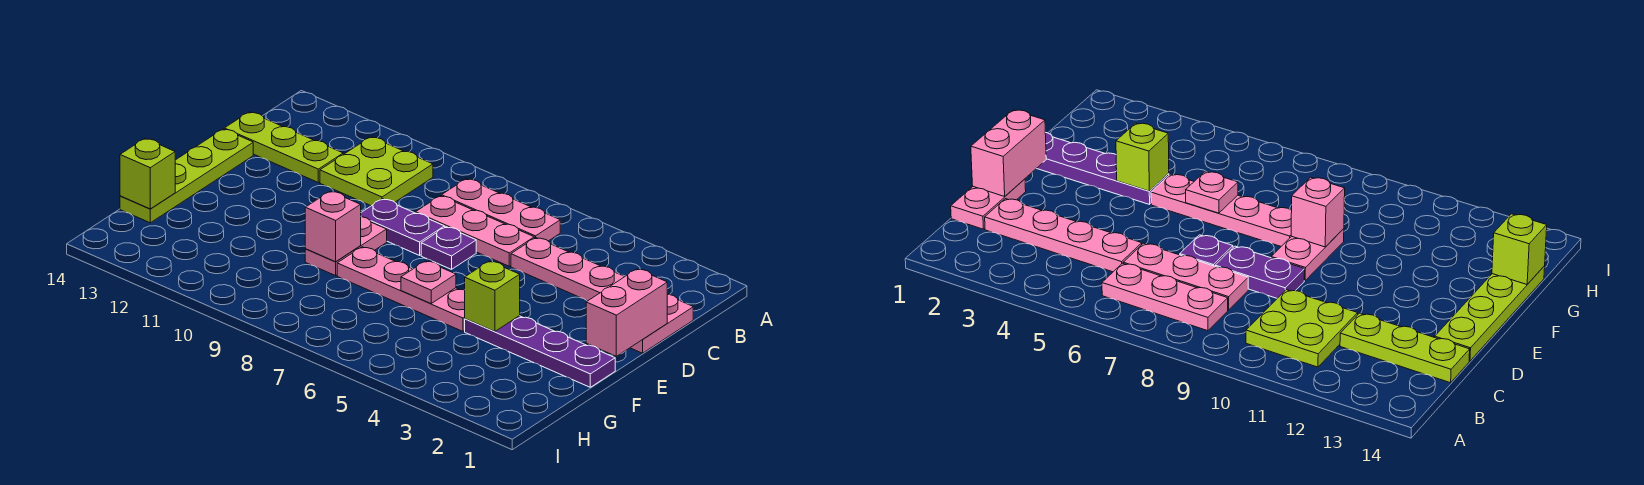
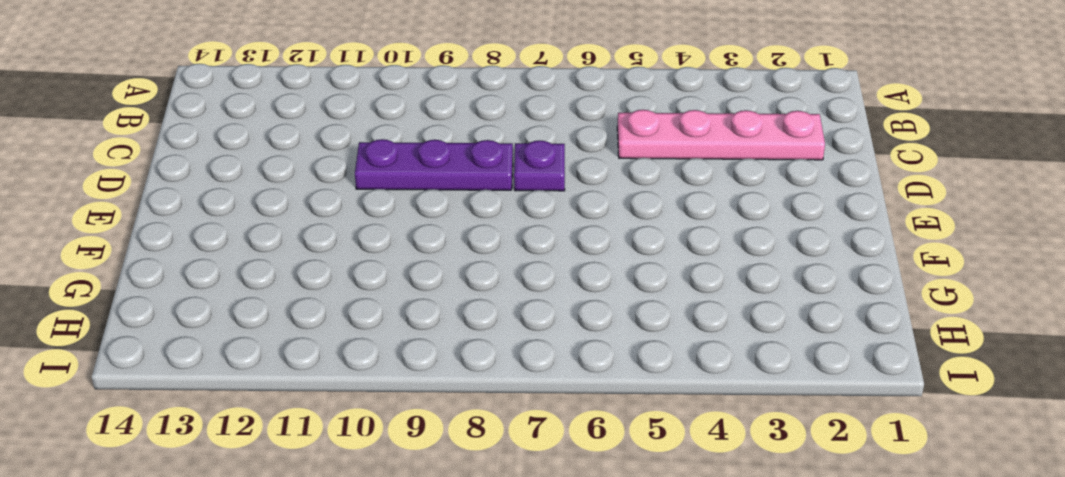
purple plate D8:D10 level 1 -> purple plate D8:D9 level 1
none -> pink plate B6:B8 level 1
none -> lime plate B10:C11 level 1
none -> pink plate C1:D1 level 1

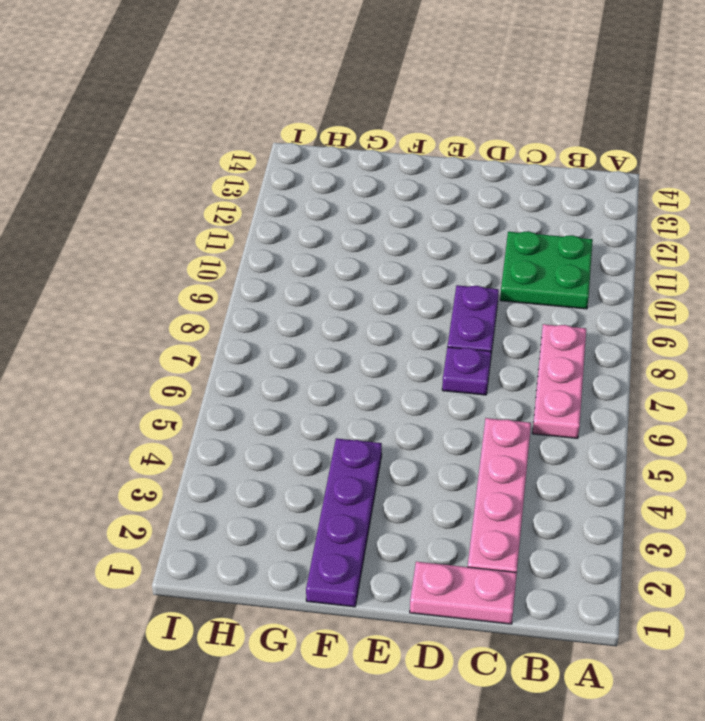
green plate B10:C11 level 1 -> lime plate B10:C11 level 1
none -> pink plate C6:C8 level 1
none -> lime plate C12:C14 level 1
none -> lime plate D14:G14 level 1

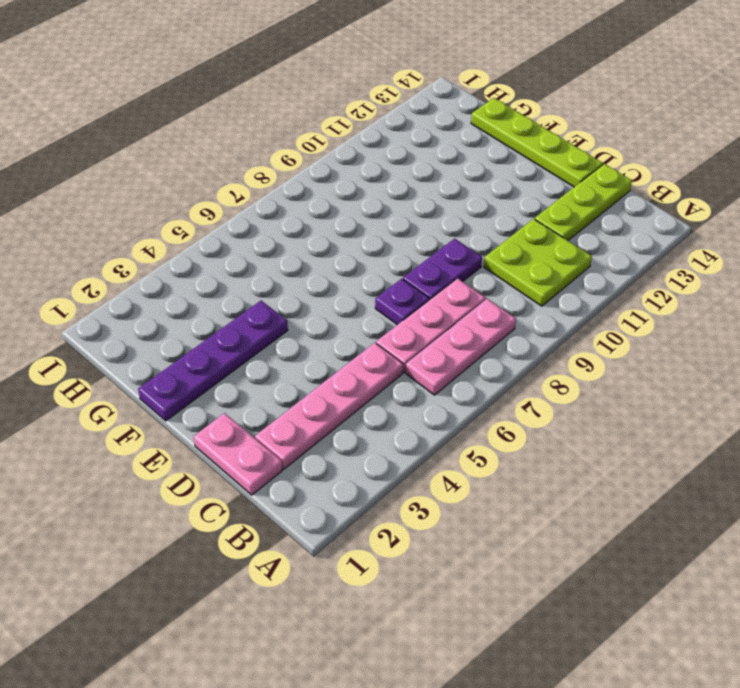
none -> pink plate E9:F9 level 1
none -> pink plate F5:F8 level 1
none -> pink brick D1:E1 level 2

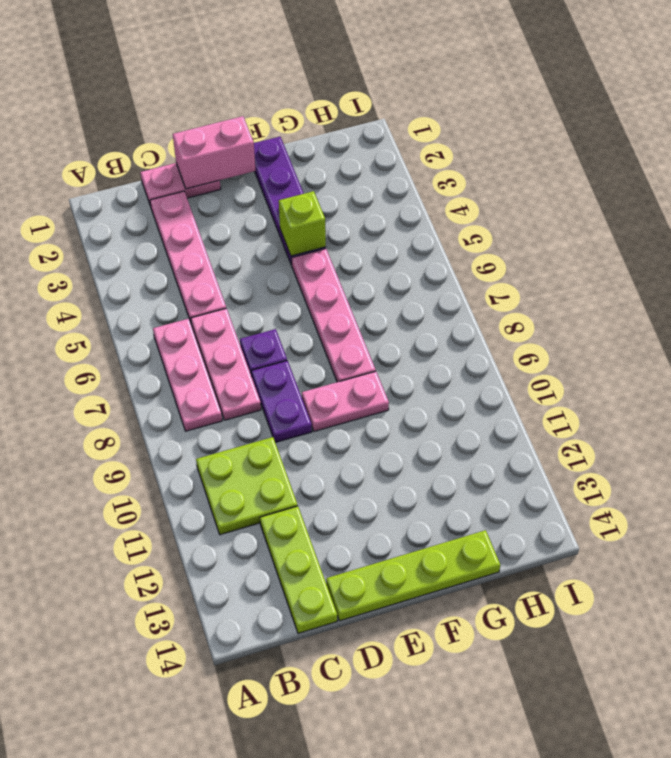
none -> pink plate F6 level 2
none -> pink brick F9 level 2
none -> lime brick G14 level 2

